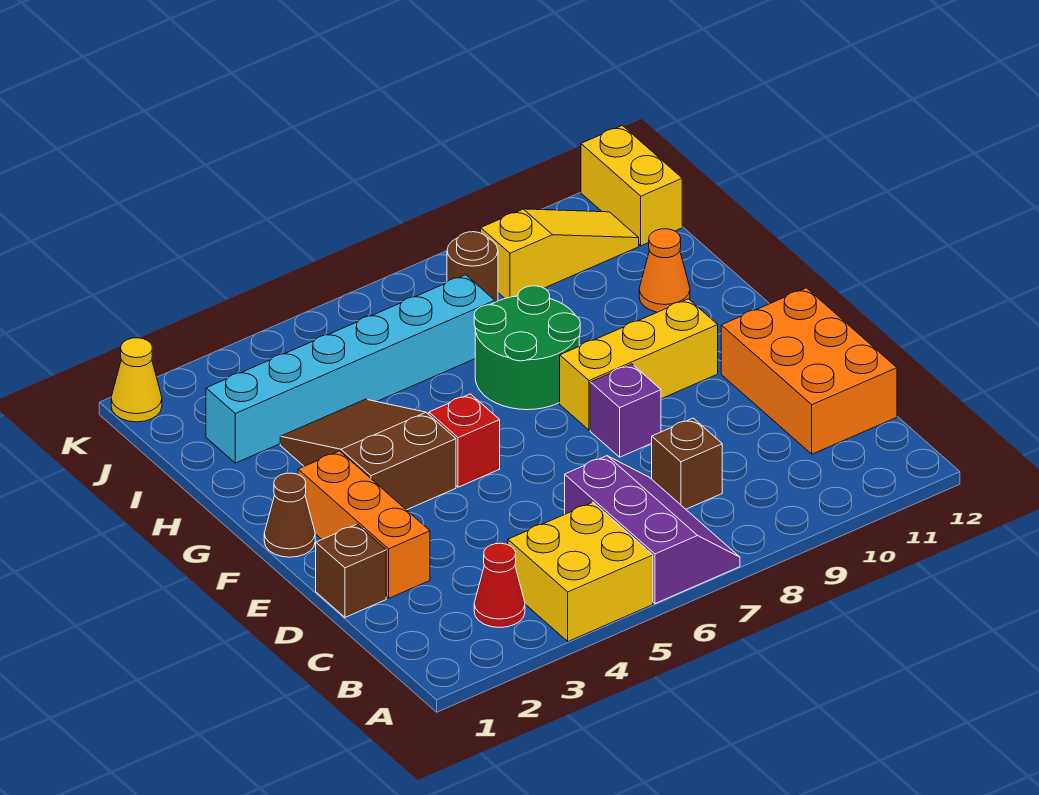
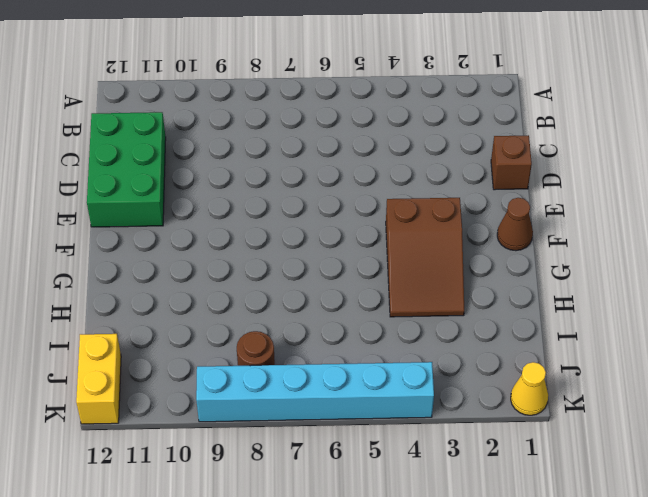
green brick C11:E12 level 1 -> orange brick C11:E12 level 1
cyan brick K4:K9 level 1 -> cyan brick I2:I7 level 1
none -> yellow brick A4:B5 level 1
none -> purple slope A6:C7 level 1 top 6
none -> red cone B3 level 1

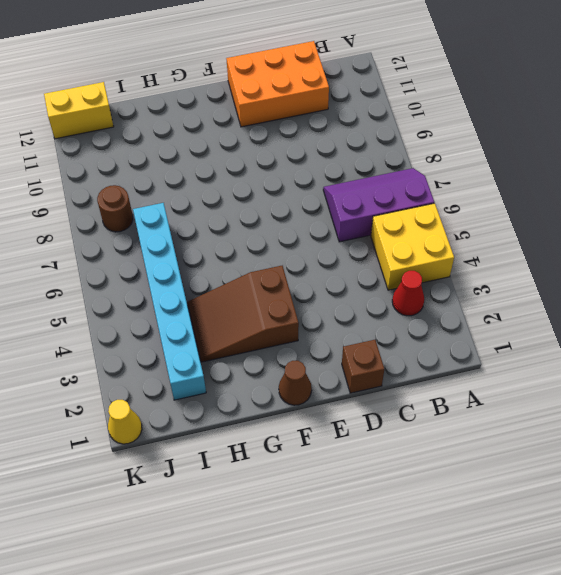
none -> brown brick C8 level 1
none -> orange brick D2:F2 level 1
none -> purple brick E8 level 1

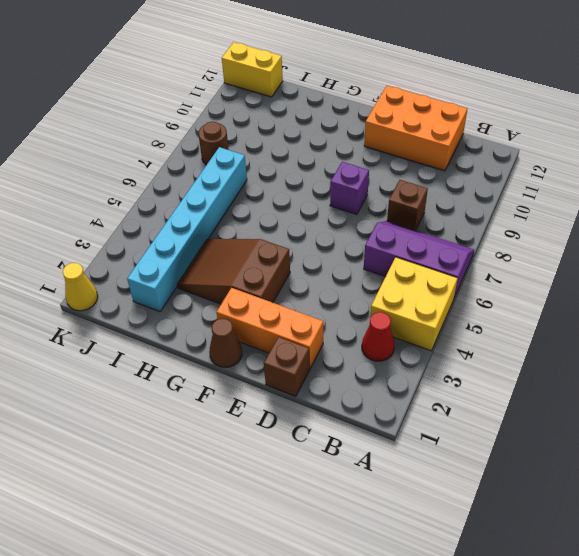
none -> red brick F5 level 1
none -> yellow brick F8:F10 level 1
none -> green round brick G7:H8 level 1

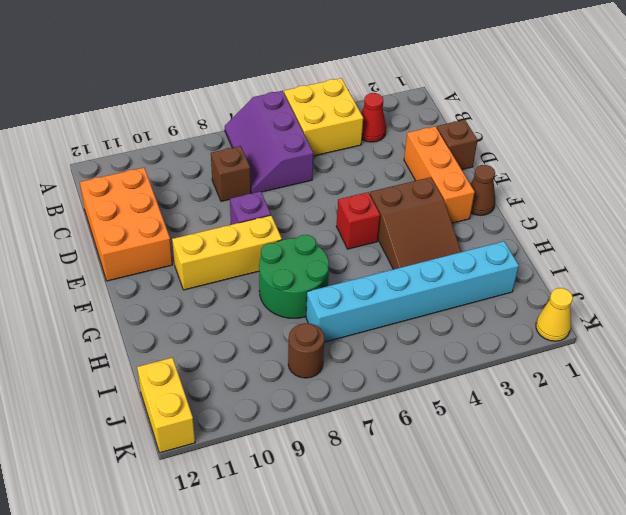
none -> orange cone H11 level 1
none -> yellow slope J9:J11 level 1 top 9

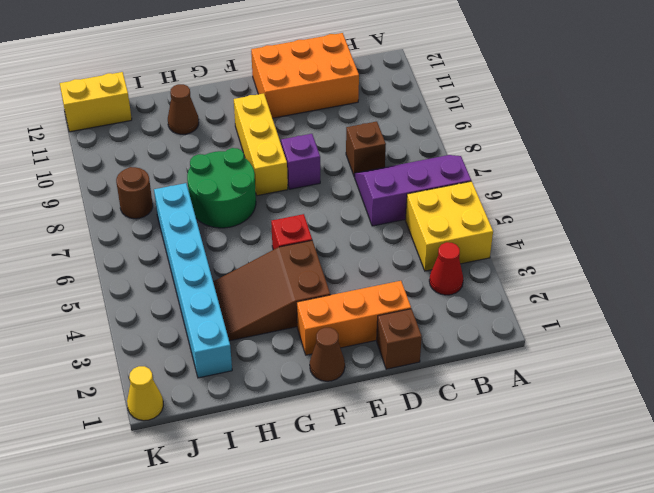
brown cone H11 level 1 -> orange cone H11 level 1
none -> yellow slope J9:J11 level 1 top 9

